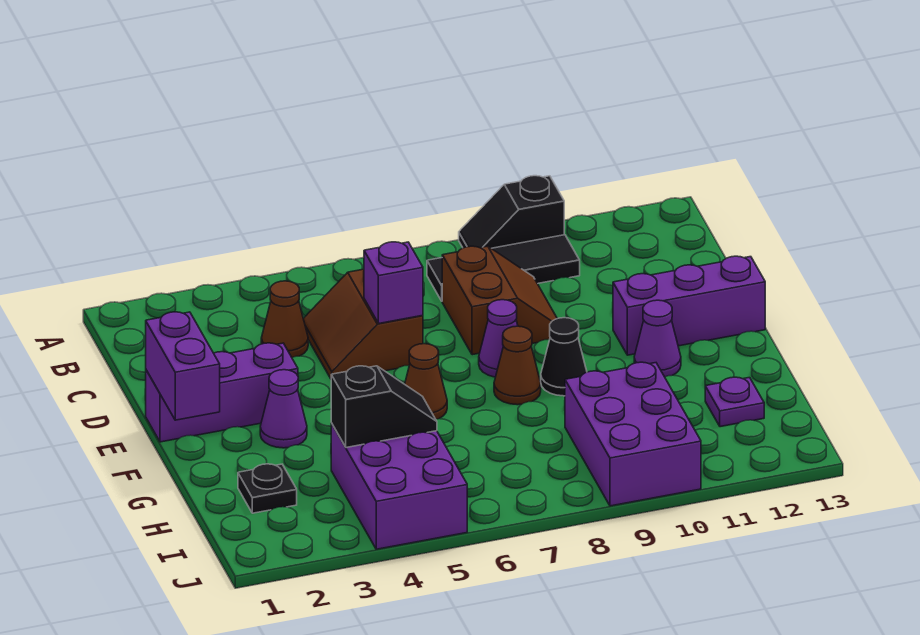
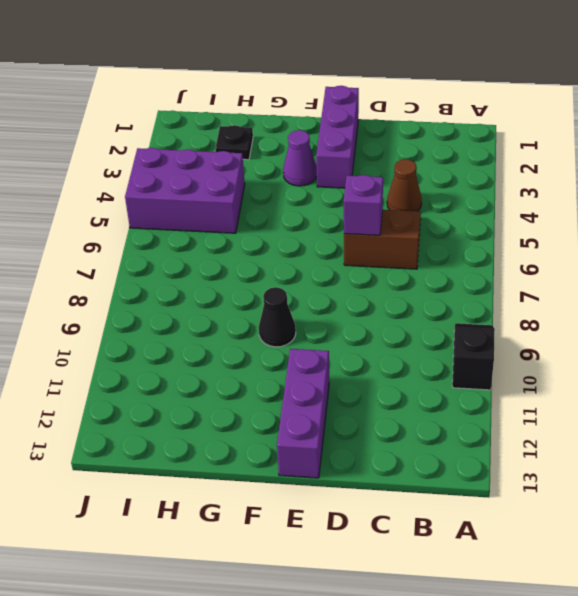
none -> black tile B8:B10 level 1
none -> brown slope C8:D9 level 1 top 8
none -> purple cone E8 level 1

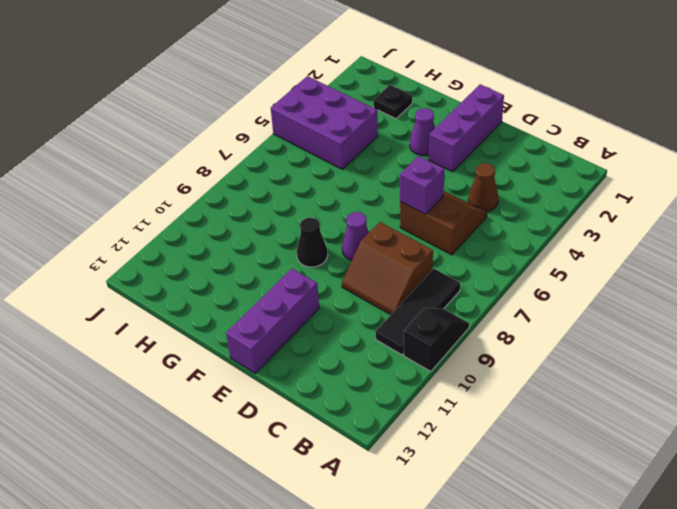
none -> brown cone F6 level 1
none -> brown cone F8 level 1
none -> purple cone F11 level 1

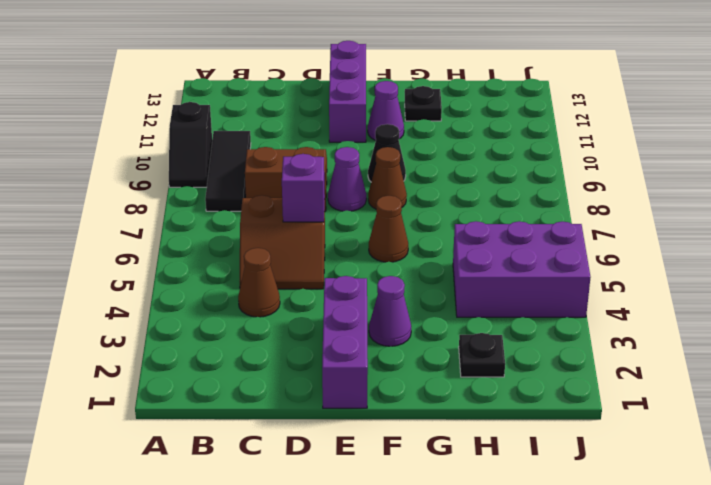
black plate G12 level 1 -> none
none -> purple brick H9:J10 level 1
none -> purple plate H12 level 1
none -> purple brick E1:F1 level 2

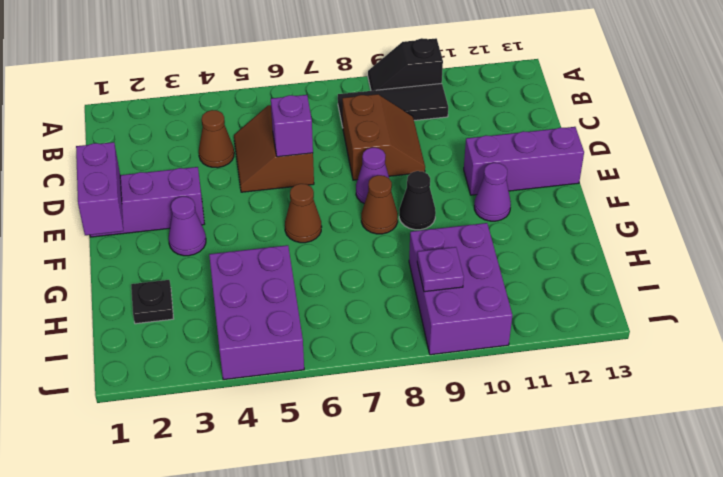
purple plate I9 level 2 -> purple plate H12 level 1
none -> black slope H4:H5 level 2 top 4

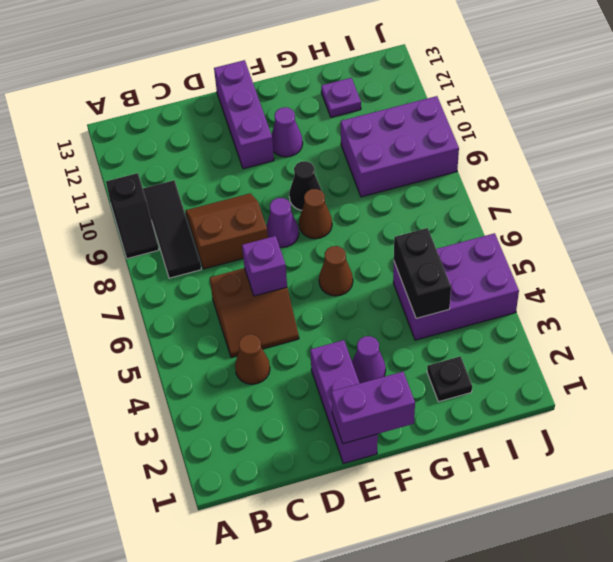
black brick H4:H5 level 2 -> black slope H4:H5 level 2 top 4

